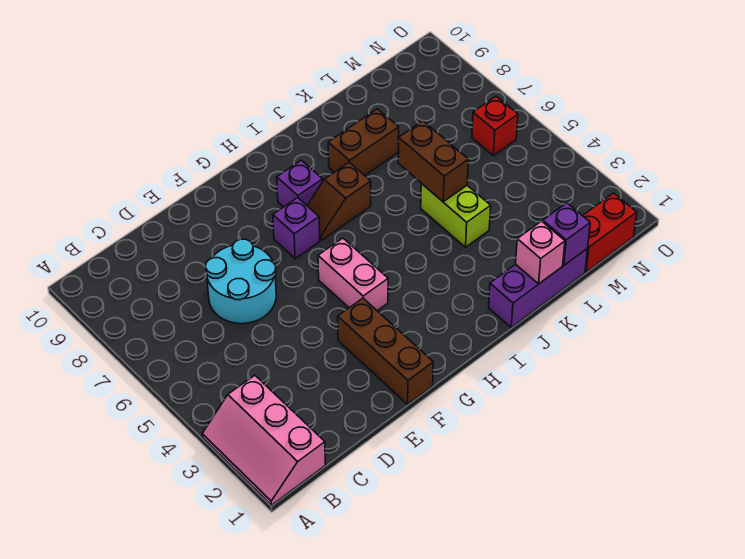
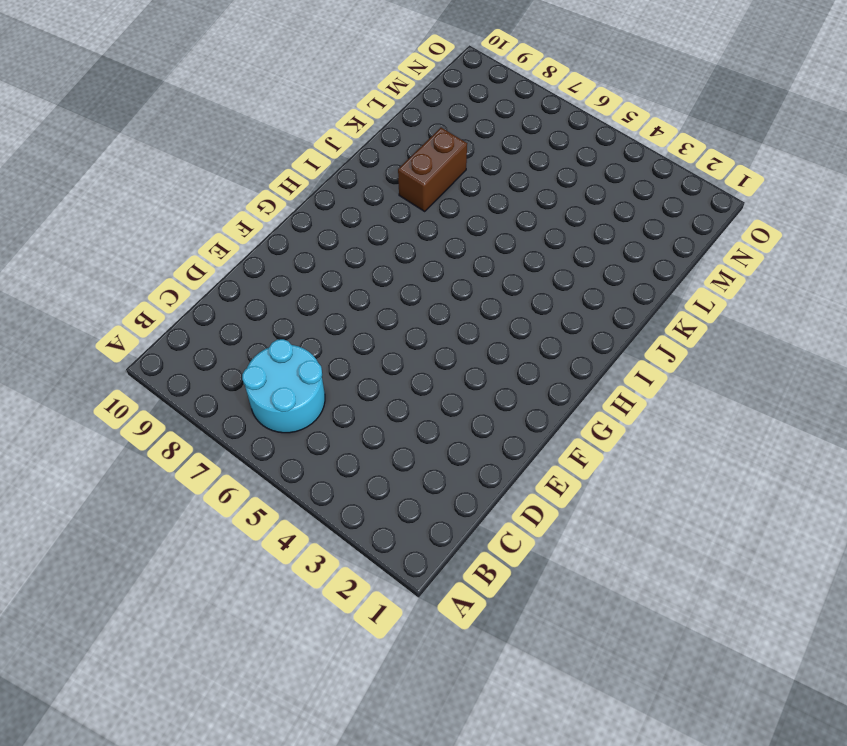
cyan round brick B6:C7 level 1 -> cyan round brick D6:E7 level 1
none -> pink slope A1:B3 level 1 top B
none -> brown brick F1:F3 level 1
none -> pink brick G4:G5 level 1

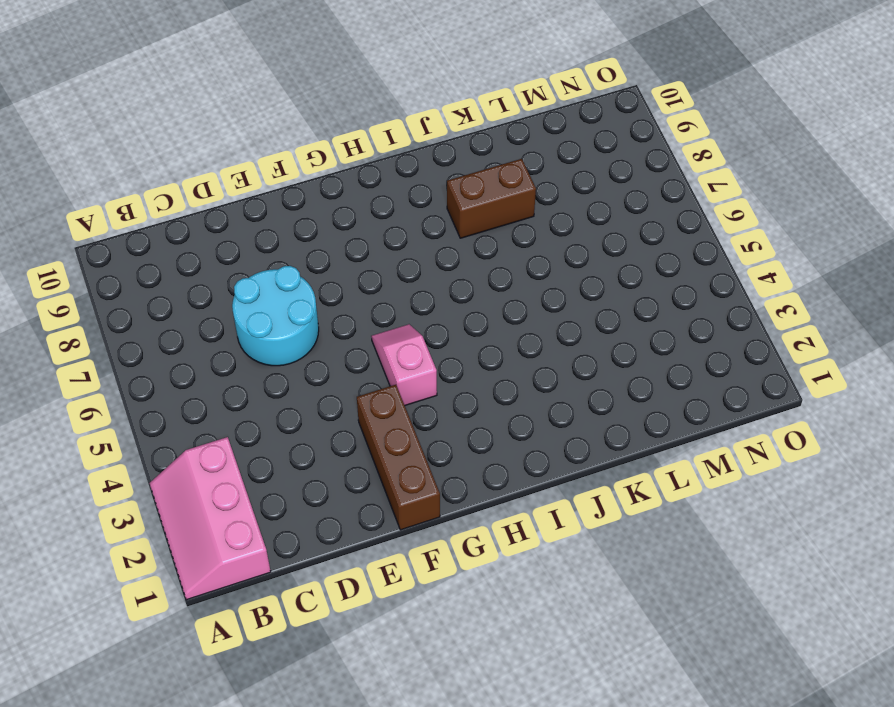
pink slope G4:G5 level 1 top 4 -> pink brick G4:G5 level 1
none -> purple brick G7 level 1
none -> brown slope H7:I7 level 1 top I
none -> purple brick H8 level 1

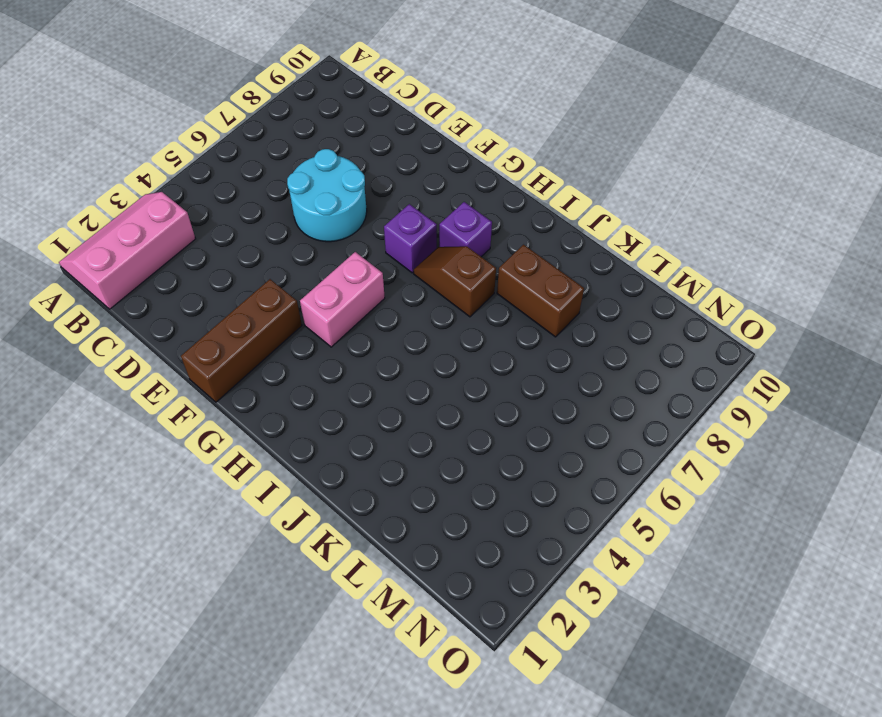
none -> purple brick J1:L1 level 1
none -> lime brick K4:K5 level 1
none -> red brick M1:N1 level 1

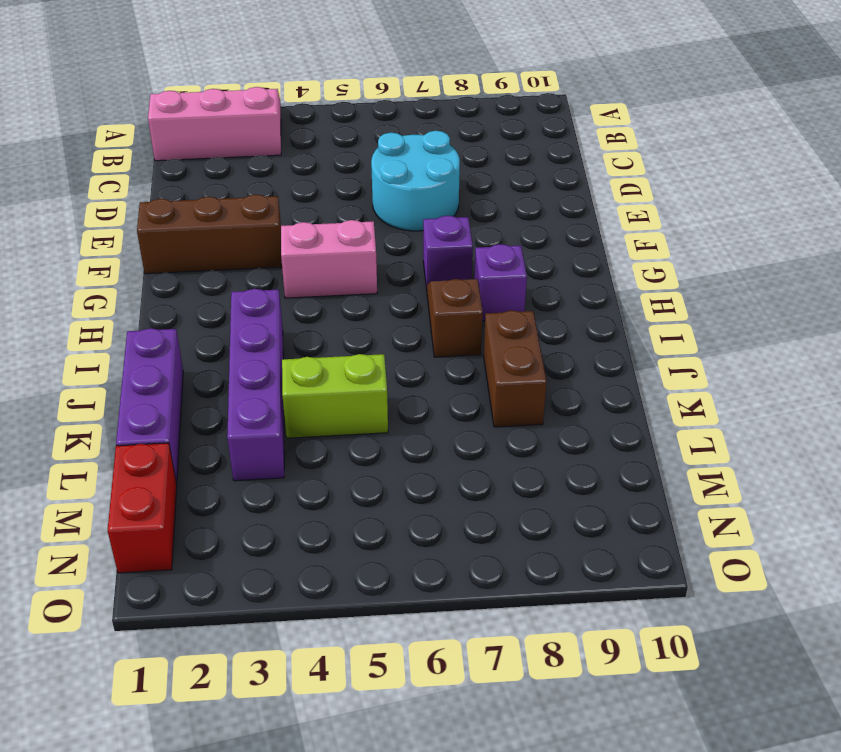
purple brick I3:L3 level 1 -> none
none -> red brick N6 level 1
none -> pink brick K1 level 2
none -> brown brick K5:K6 level 2

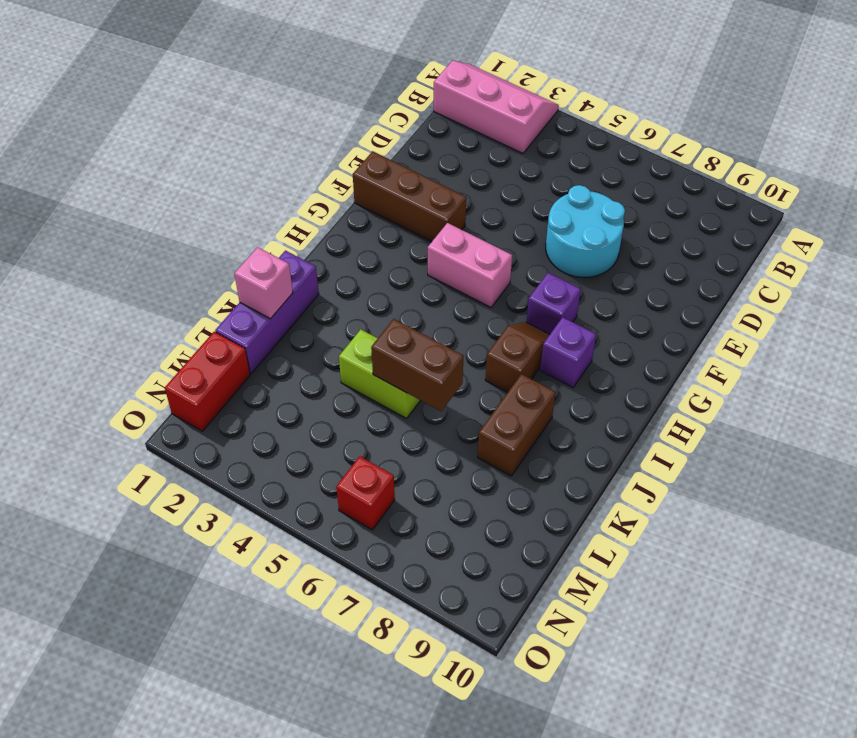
none -> purple brick L1 level 2

